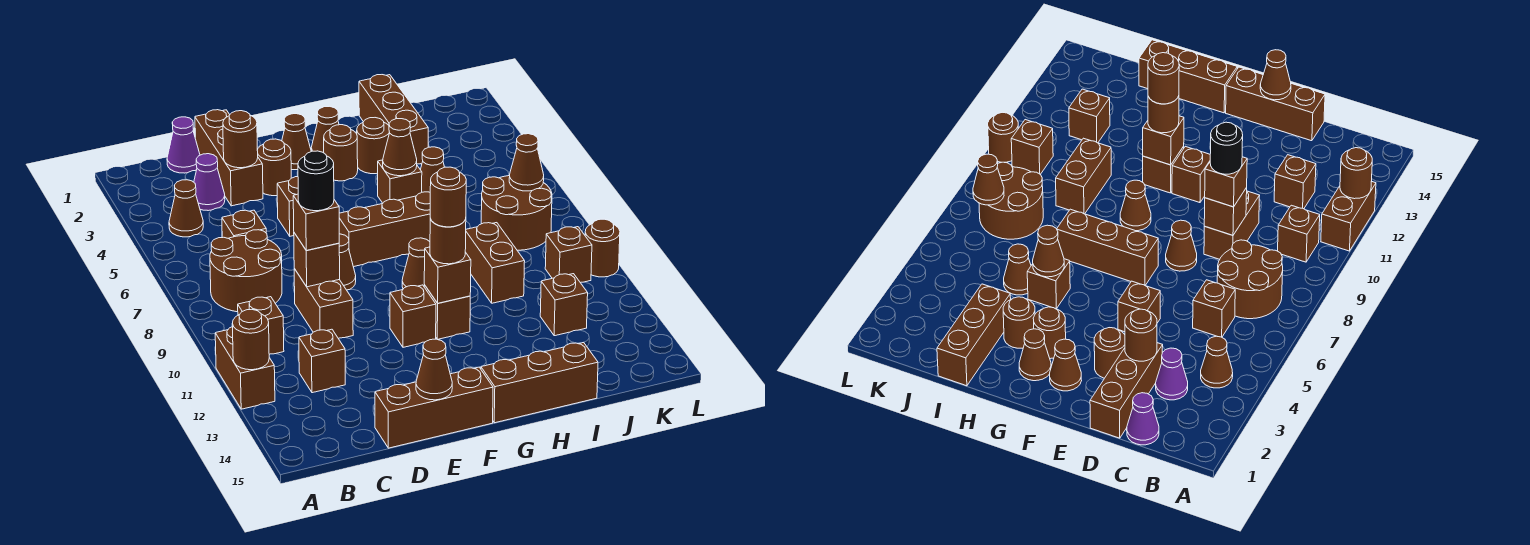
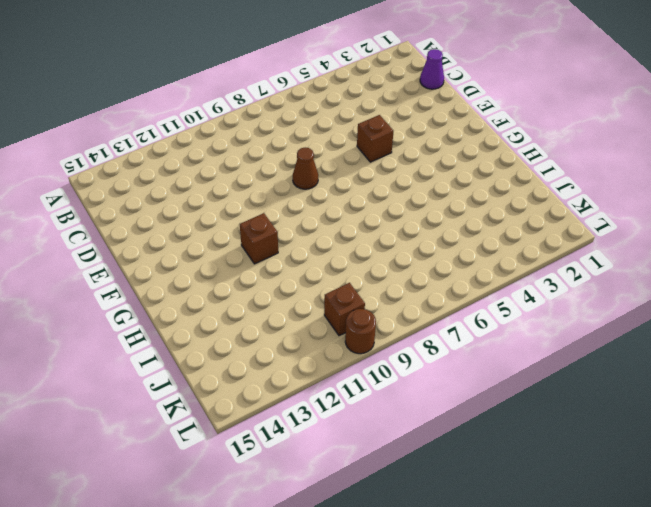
none -> brown brick A11:A12 level 1
none -> brown cone B4 level 1
none -> brown round brick B7:C8 level 1
none -> brown brick B10 level 1

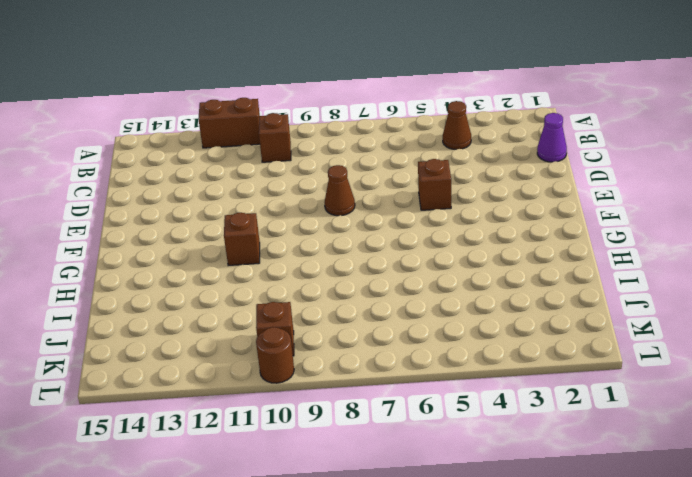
none -> brown round brick B7:C8 level 1
none -> purple cone C3 level 1
none -> brown brick C6 level 1
none -> brown brick C12 level 1

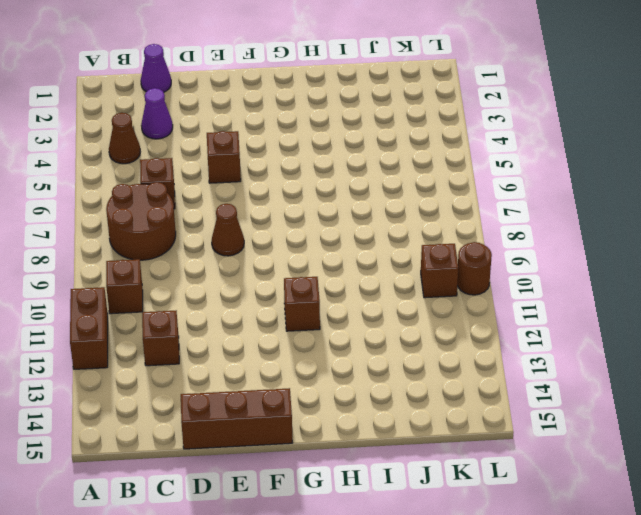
none -> brown brick D1:D3 level 1
none -> brown brick D9:D10 level 1
none -> brown round brick E3 level 1
none -> brown cone F2 level 1

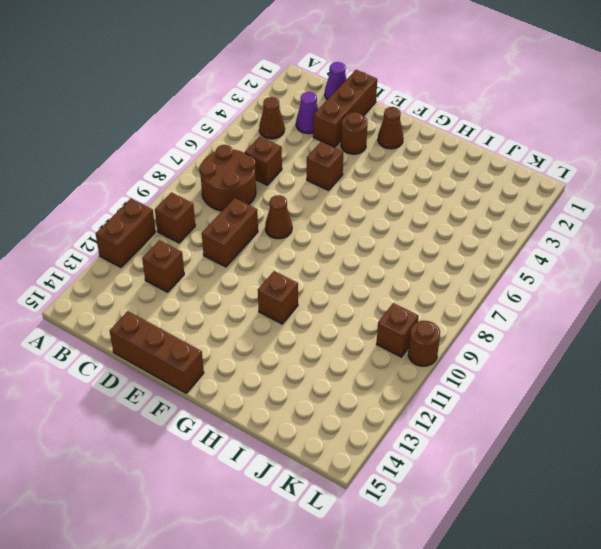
none -> brown brick F7:H7 level 1
none -> brown brick F11 level 1
none -> brown cone G2 level 1
none -> brown round brick G3 level 1

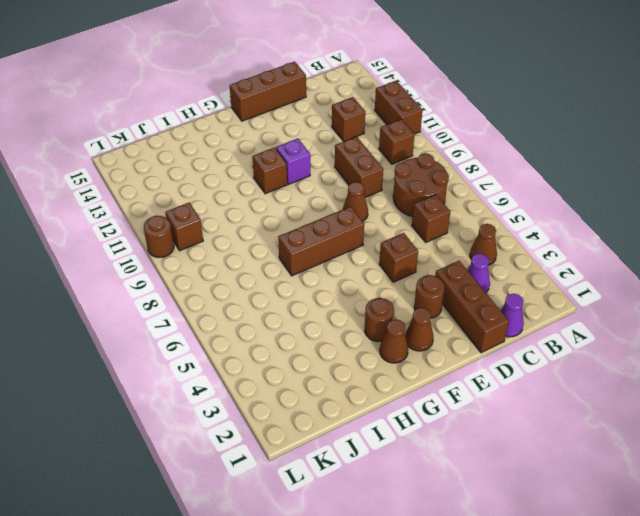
purple brick F11 level 1 -> brown brick F11 level 1
none -> brown cone G9 level 1
none -> brown brick G15:I15 level 1
none -> brown round brick H3 level 1
none -> brown brick H5 level 1

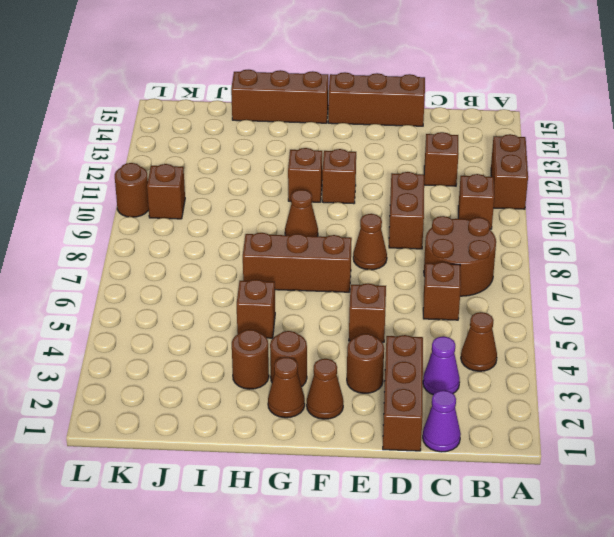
none -> brown brick I1:I3 level 1
none -> brown cone I5 level 1
none -> brown brick I9:I10 level 1
none -> brown round brick J7:K8 level 1

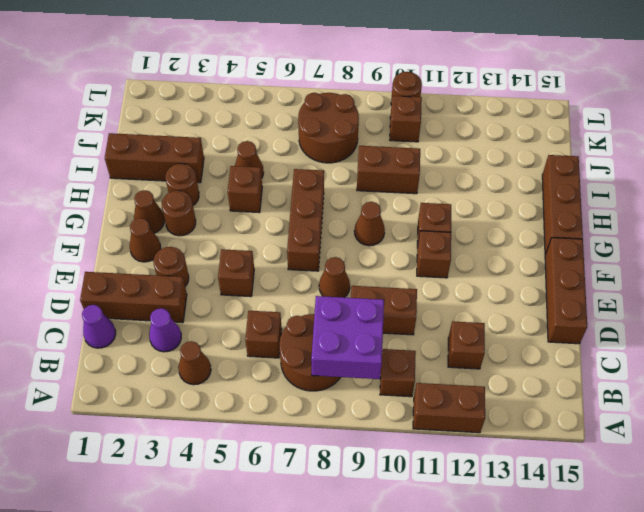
purple brick B8:C9 level 2 -> none
none -> brown brick J12 level 1
none -> brown round brick A12 level 2
none -> brown round brick D3 level 2
none -> brown brick D9 level 2

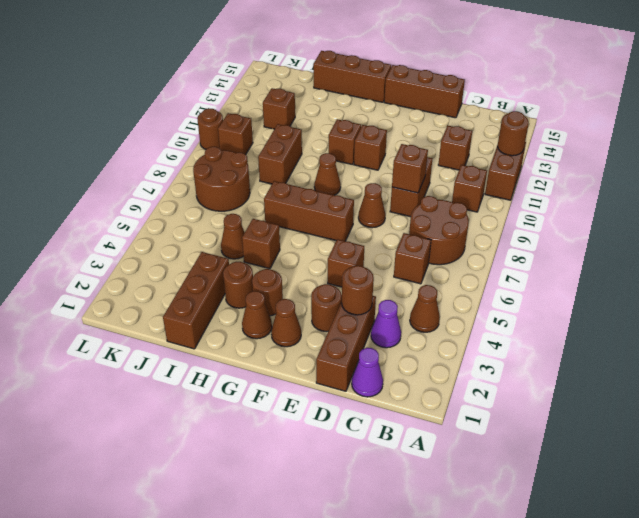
none -> brown cone E15 level 2
none -> brown brick G11 level 2
none -> brown cone H5 level 2
none -> brown cone K7 level 2

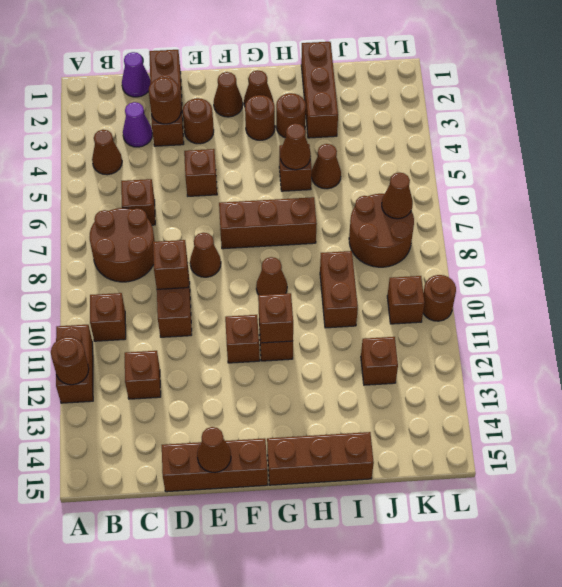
none -> brown brick D9 level 3
none -> brown round brick G11 level 3
none -> black round brick D9 level 4
none -> brown round brick G11 level 4

